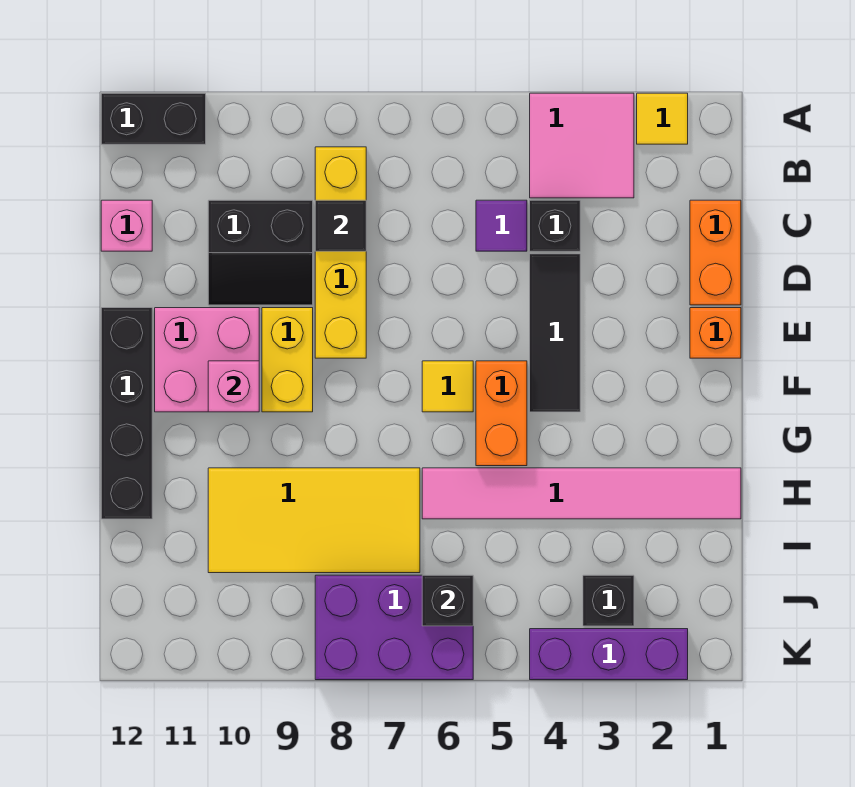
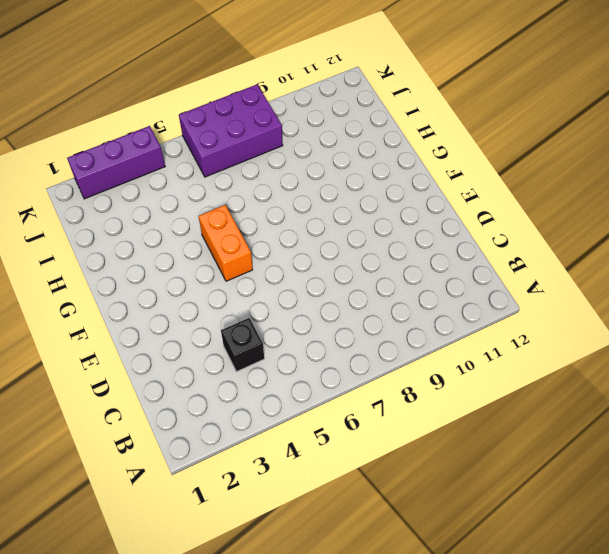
none -> yellow tile A2 level 1
none -> pink tile A3:B4 level 1
none -> black brick A11:A12 level 1

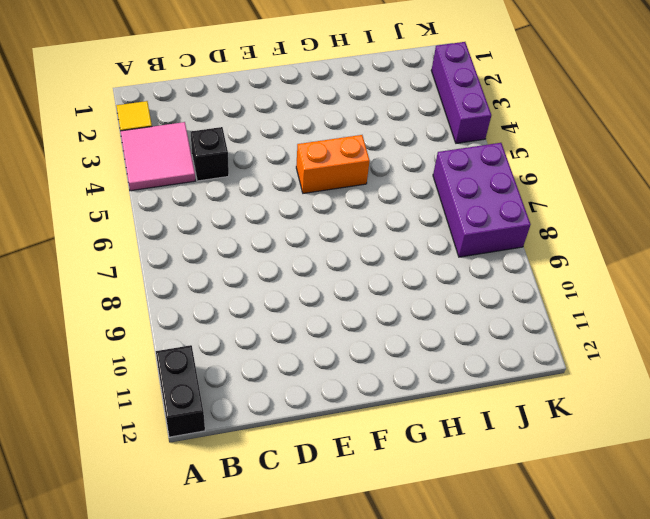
none -> yellow brick B8:E8 level 1
none -> orange brick C1:D1 level 1
none -> purple tile C5 level 1

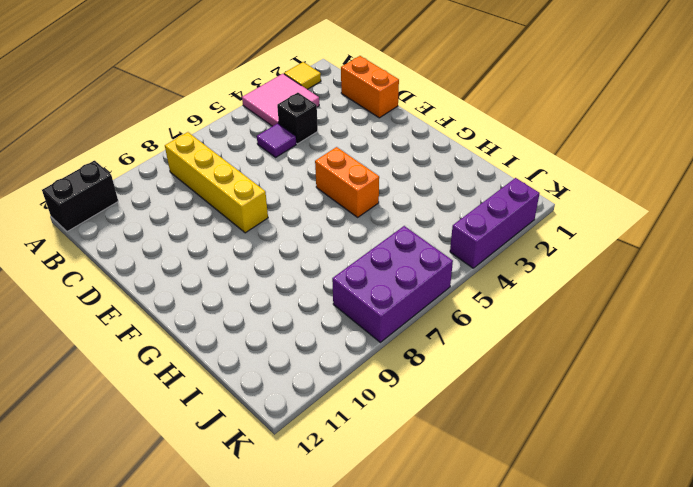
none -> black slope C9:D10 level 1 top C
none -> pink brick C12 level 1
none -> black tile D4:F4 level 1

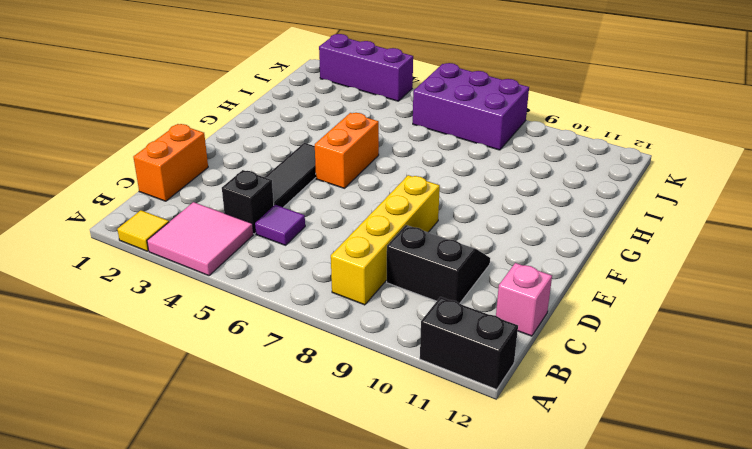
none -> orange brick E1 level 1
none -> yellow brick E9:F9 level 1
none -> pink brick E10:F11 level 1

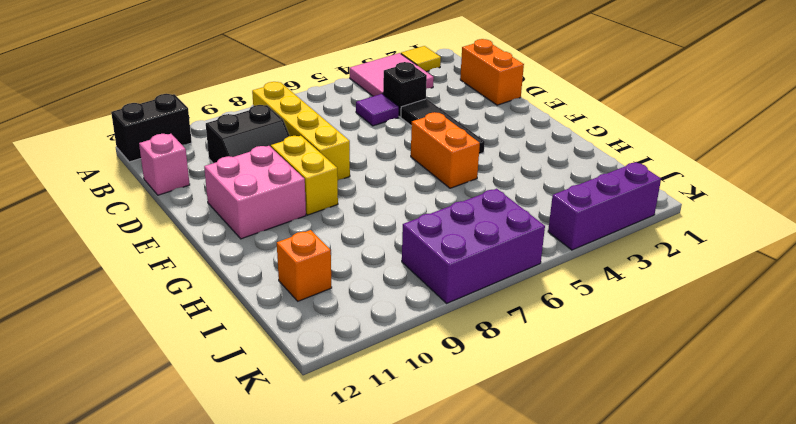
orange brick I11 level 1 -> orange brick E1 level 1
none -> black brick E12:H12 level 1
none -> yellow tile F6 level 1
none -> pink tile H1:H6 level 1

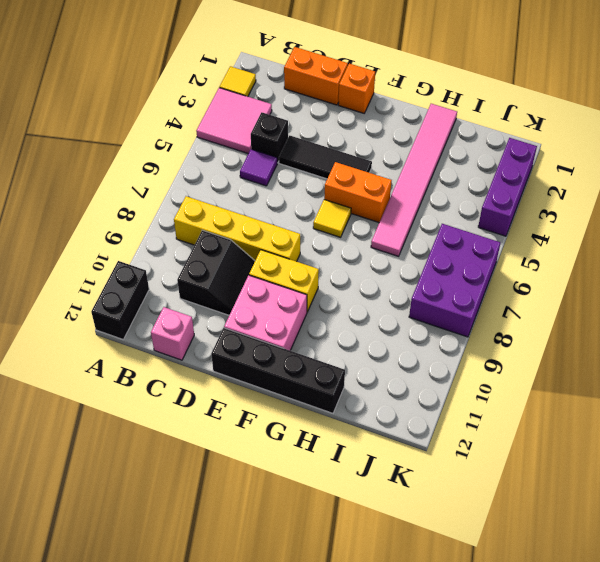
none -> yellow tile H7:I10 level 1
none -> black brick J3 level 1
none -> black tile C8 level 2

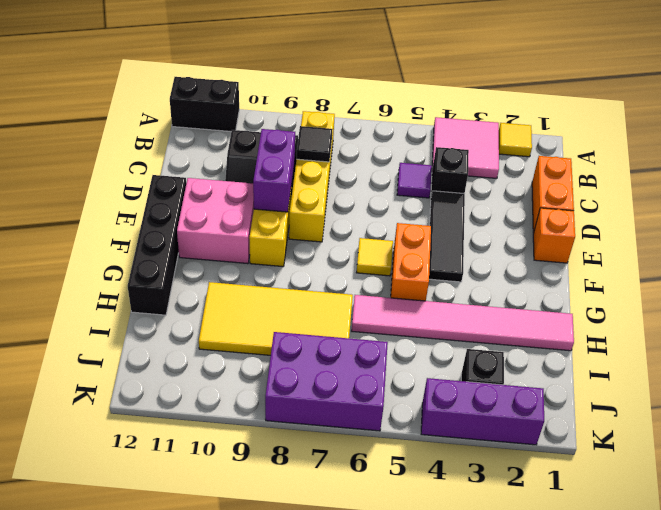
purple brick D9:E9 level 2 -> none
none -> pink brick C12 level 1
none -> pink brick F10 level 2
none -> black brick J6 level 2

